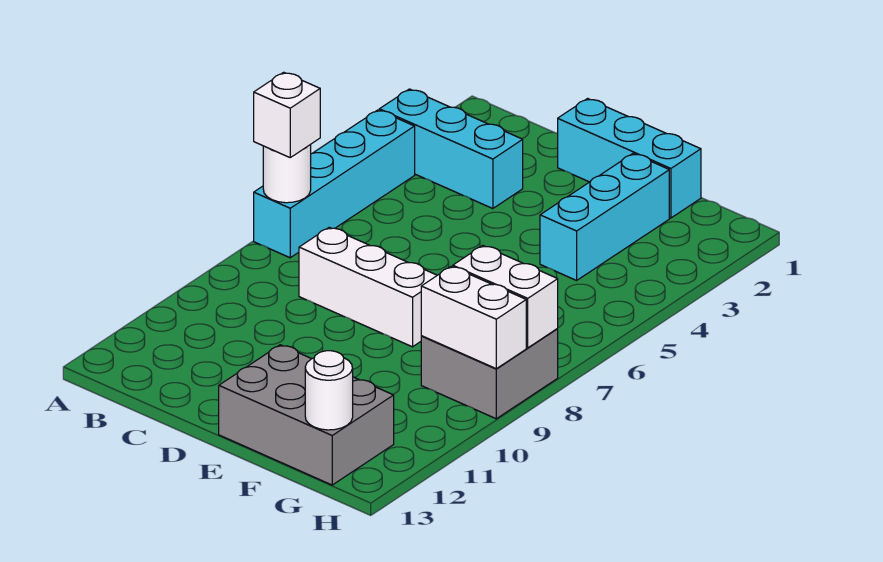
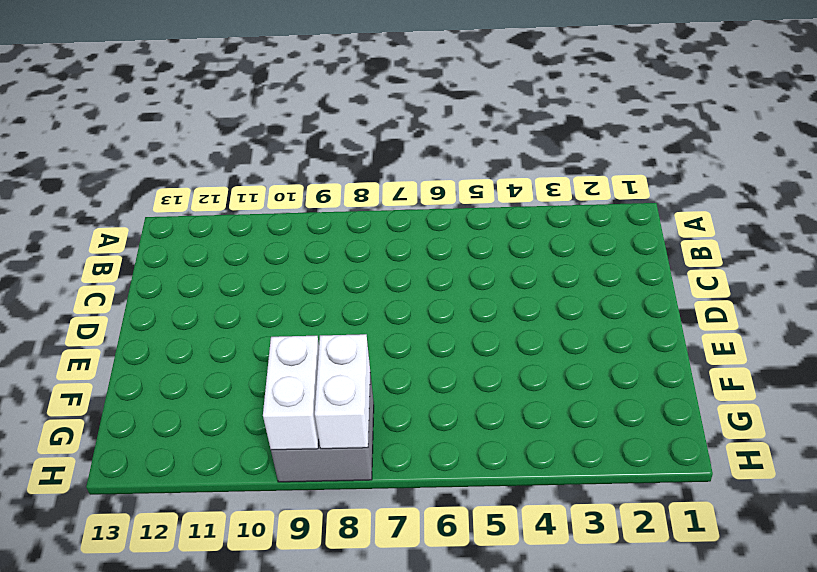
none -> cyan brick A3:C3 level 1
none -> cyan brick A4:A7 level 1
none -> white brick C8:E8 level 1

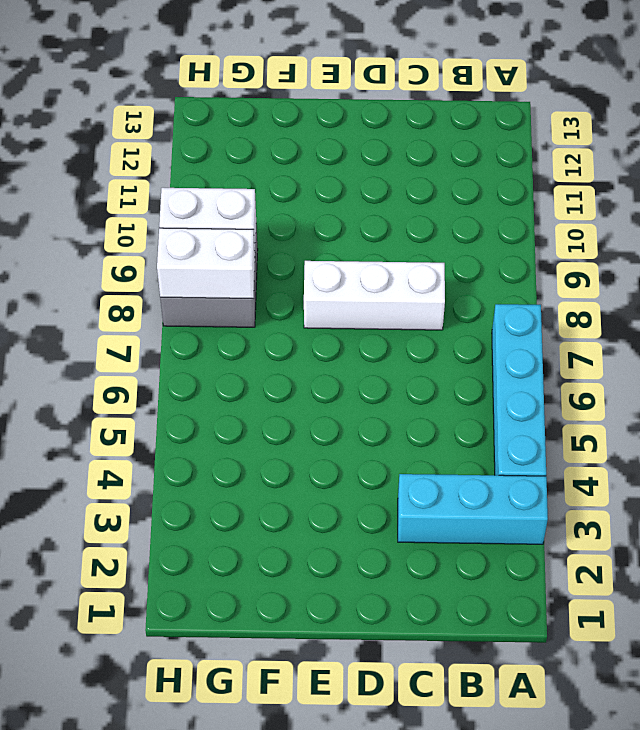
none -> cyan brick D1:F1 level 1
none -> grey brick E12:G13 level 1
none -> cyan brick F2:F4 level 1

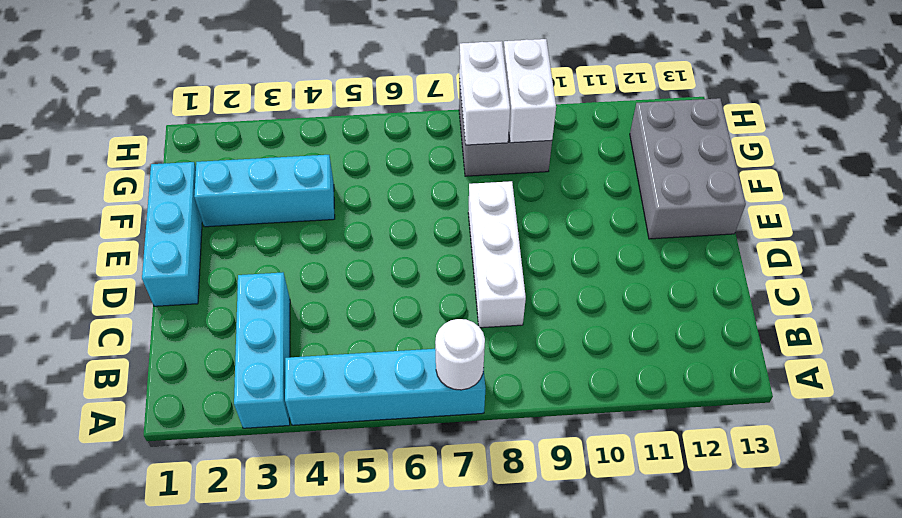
none -> white round brick G13 level 2
none -> white brick A7 level 3

